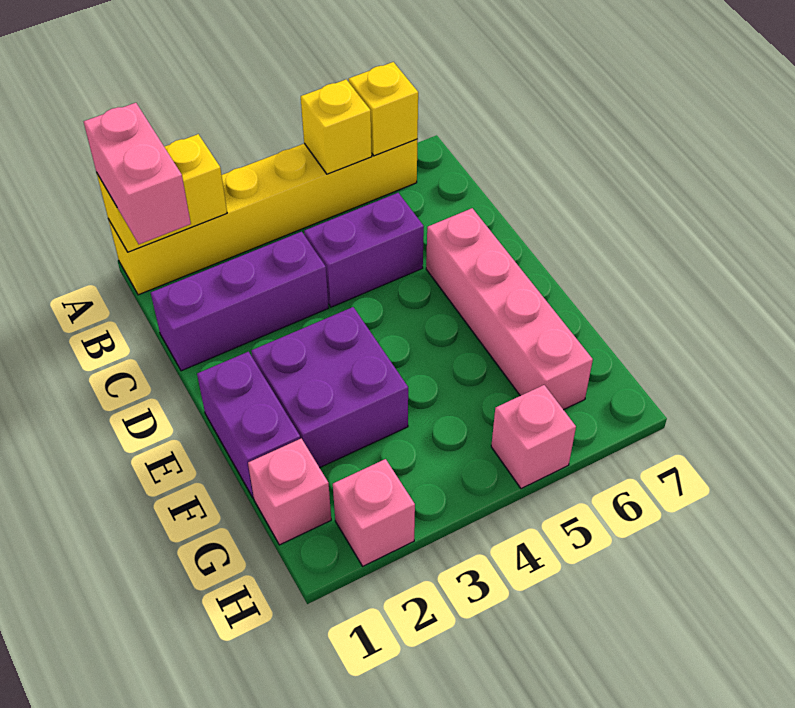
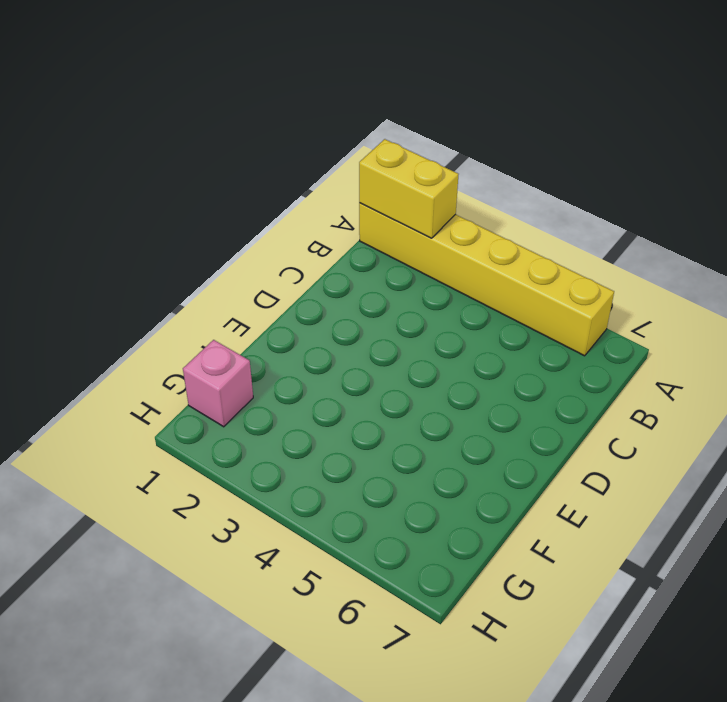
none -> purple brick C1:C3 level 1
none -> purple brick C4:C5 level 1
none -> pink brick D6:G6 level 1

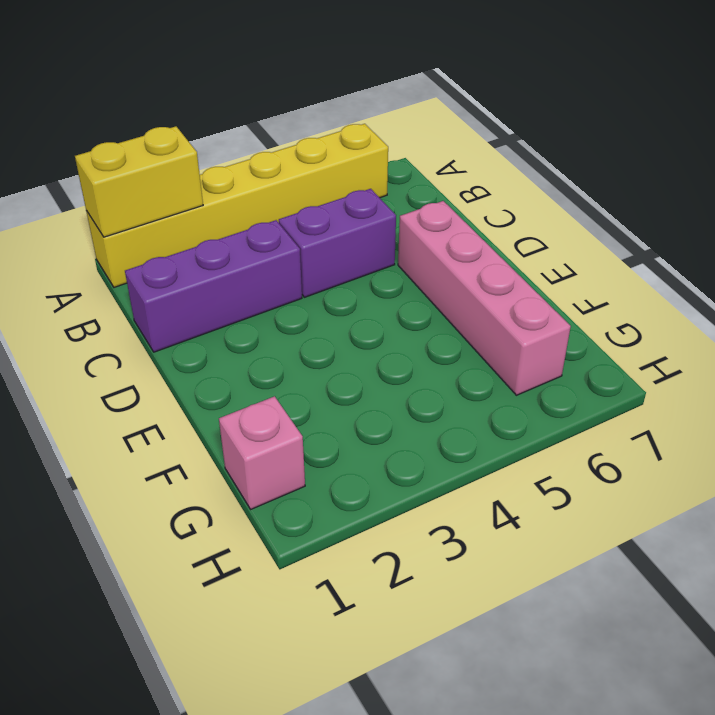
none -> purple brick E1:F1 level 1
none -> purple brick E2:F3 level 1
none -> pink brick H2 level 1

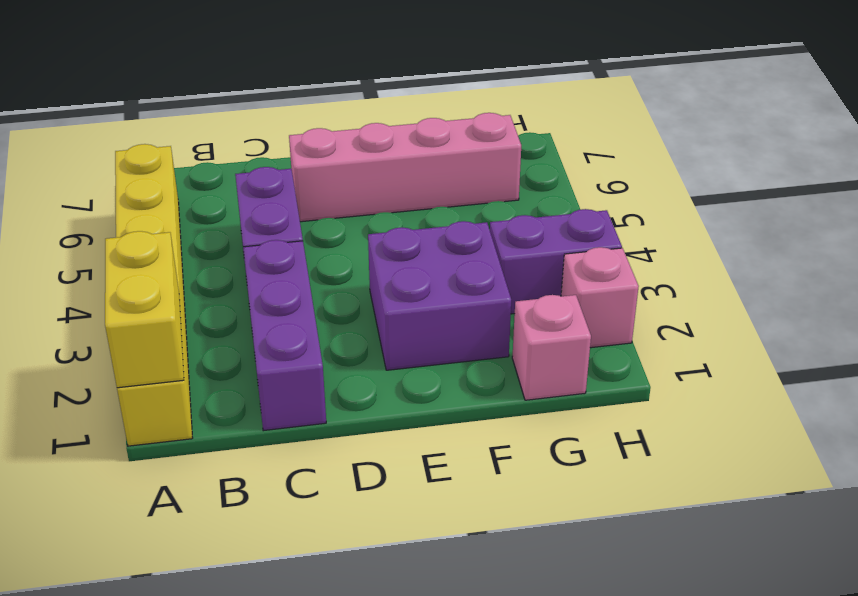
purple brick G3:H3 level 1 -> purple brick E1:F1 level 1
none -> pink brick H5 level 1
none -> yellow brick A5 level 2
none -> yellow brick A6 level 2

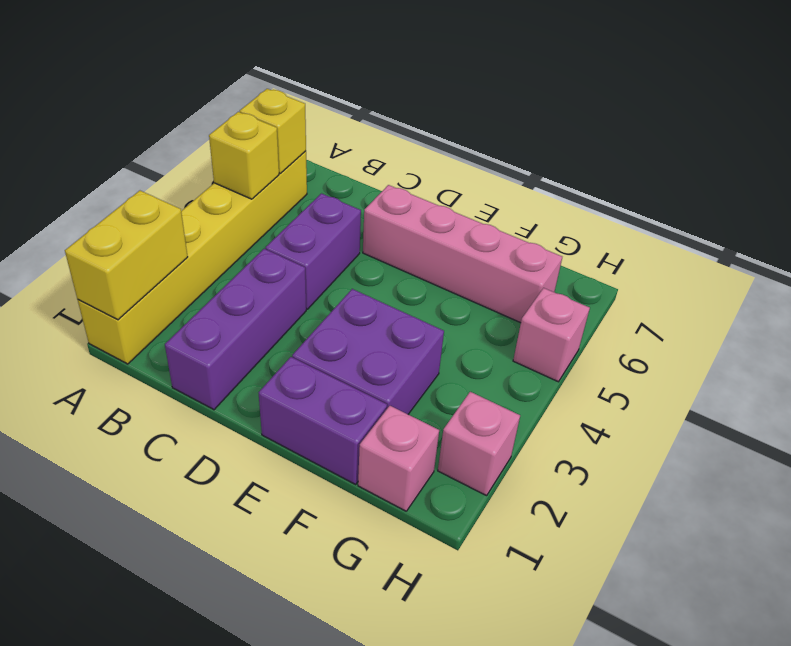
none -> pink brick A1:B1 level 3

